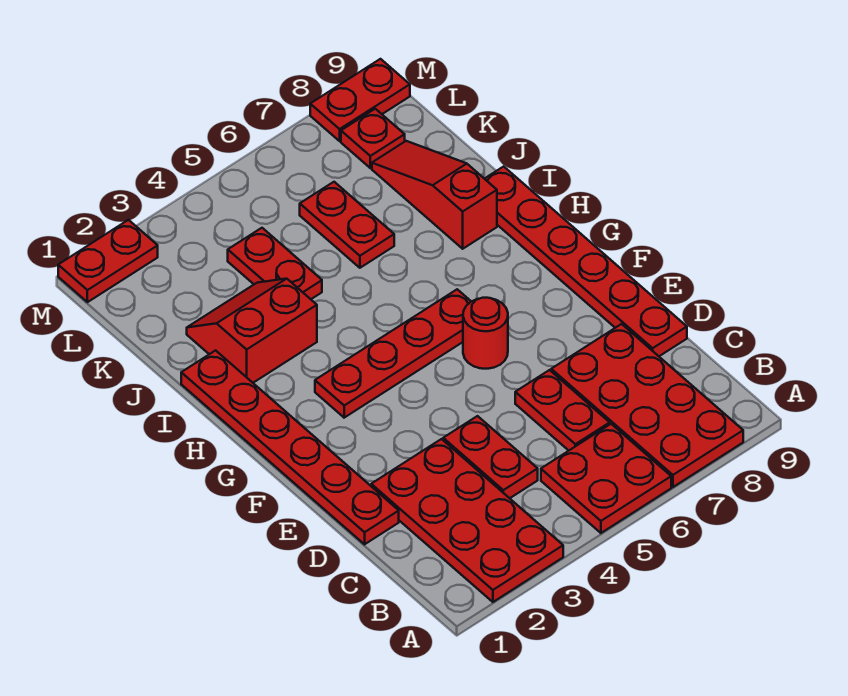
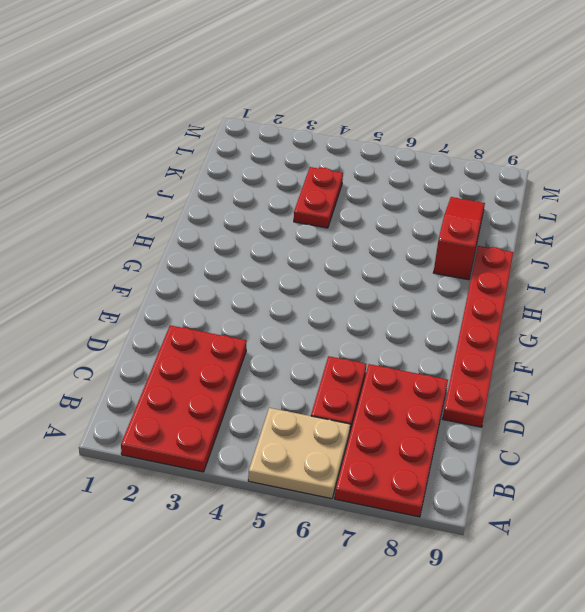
tan plate A5:B6 level 1 -> red plate A5:B6 level 1
none -> red plate C4:D4 level 1
none -> red plate D1:I1 level 1
none -> red round brick F6 level 1

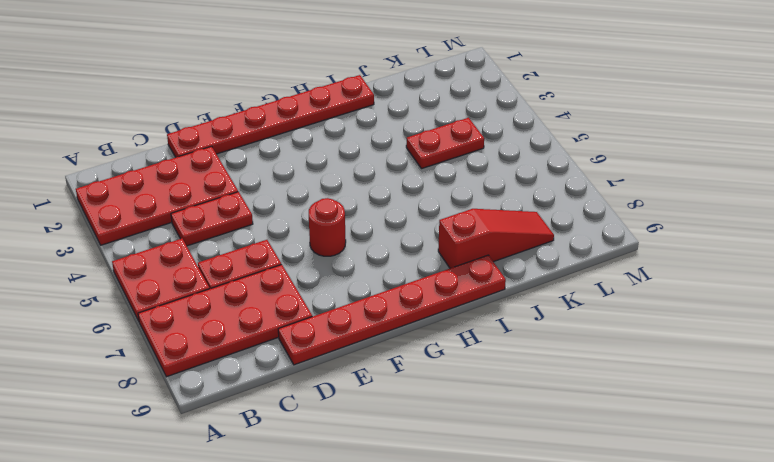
none -> red plate G3:G6 level 1
none -> red slope I2:J3 level 1 top I
none -> red plate J6:K6 level 1

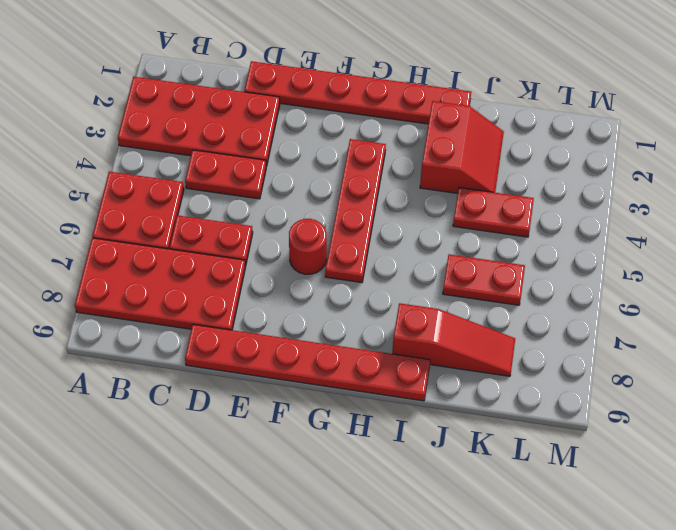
none -> red plate L8 level 1
none -> red plate M1:M2 level 1
none -> red plate M8:M9 level 1

